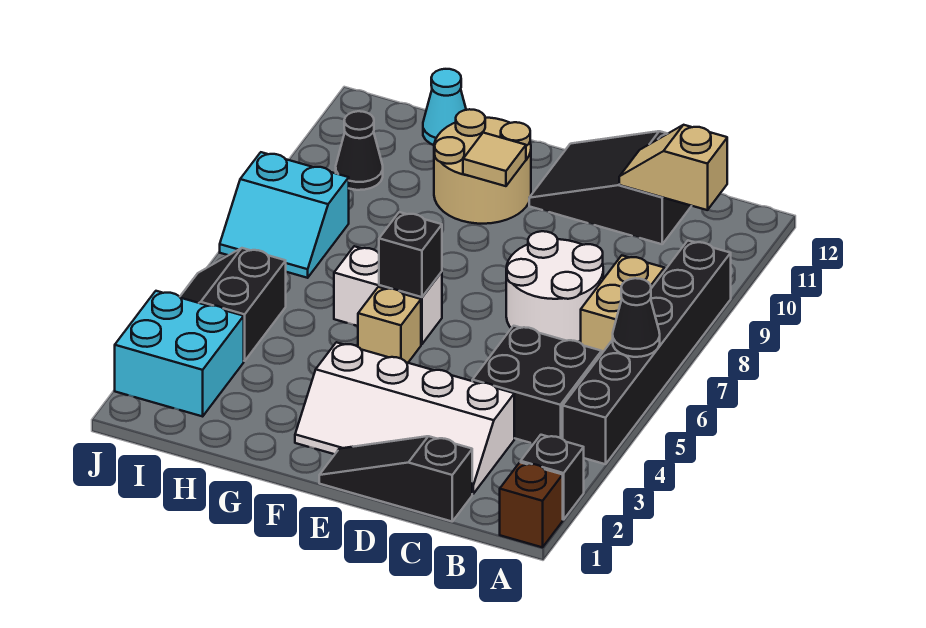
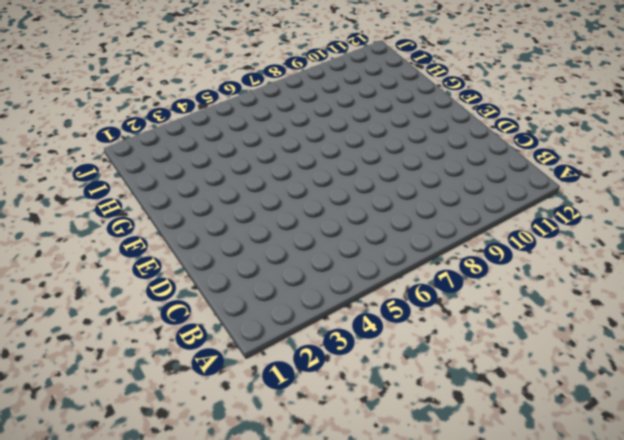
none -> brown brick A1 level 1
none -> black brick A2 level 1
none -> black brick A4:A9 level 1

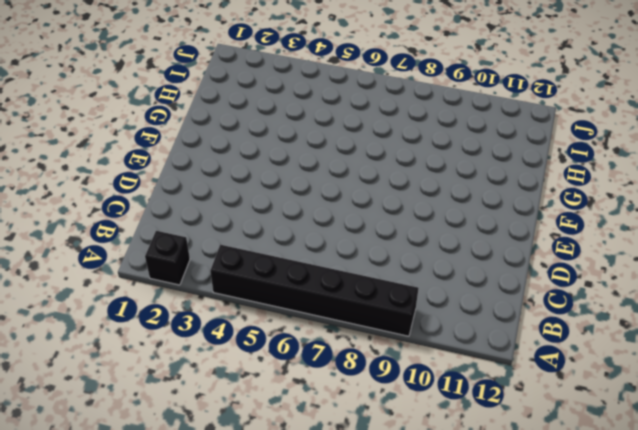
none -> brown brick A1 level 1
none -> black brick B4:C5 level 1
none -> tan brick B7:B8 level 1

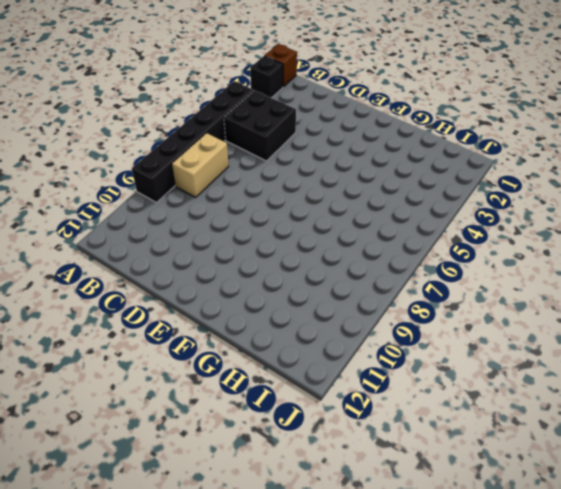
none -> black slope C1:E1 level 1 top C
none -> white slope C2:F3 level 1 top 3
none -> white round brick C7:D8 level 1

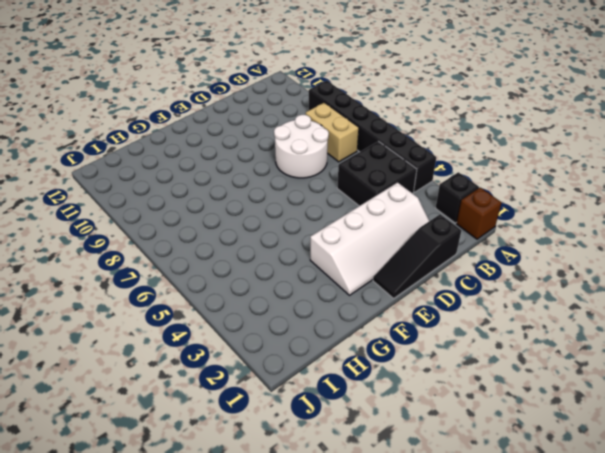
none -> black slope C11:E12 level 1 top C
none -> tan brick F5 level 1
none -> white brick F6:G6 level 1

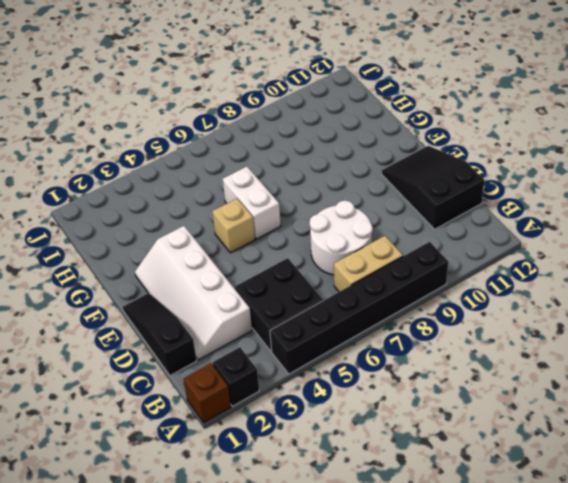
none -> tan round brick F10:G11 level 1
none -> cyan cone H12 level 1
none -> cyan brick I2:J3 level 1

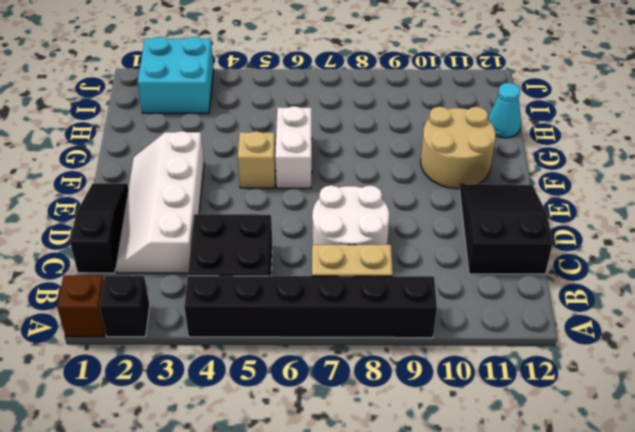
none -> black slope I4:J5 level 1 top I
none -> cyan slope I7:J8 level 1 top 8
none -> black cone I10 level 1

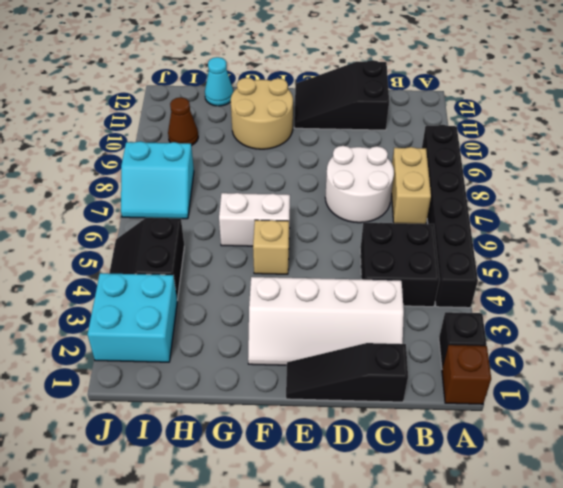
brown cone I10 level 1 -> black cone I10 level 1
none -> black cone A6 level 2
none -> tan slope B11:C11 level 2 top B
none -> black brick F6 level 2

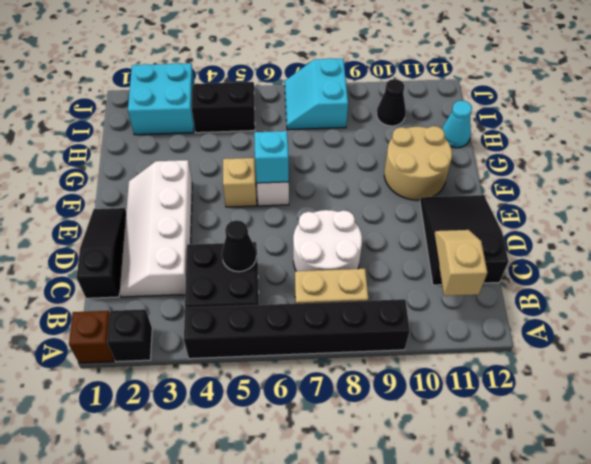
black cone C5 level 2 -> black cone A6 level 2
cyan brick F6 level 2 -> black brick F6 level 2
none -> tan tile F10 level 2

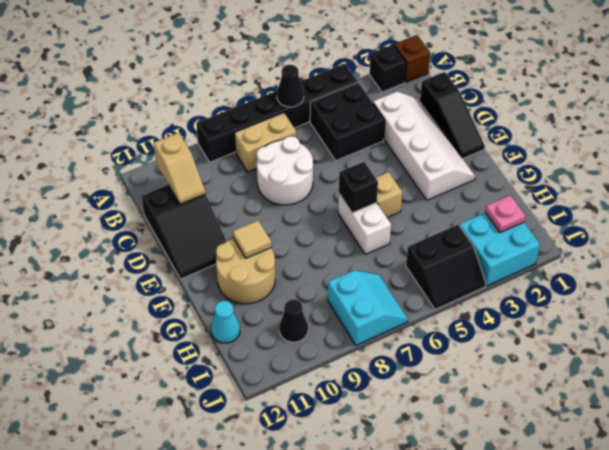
pink plate I2 level 2 -> none

